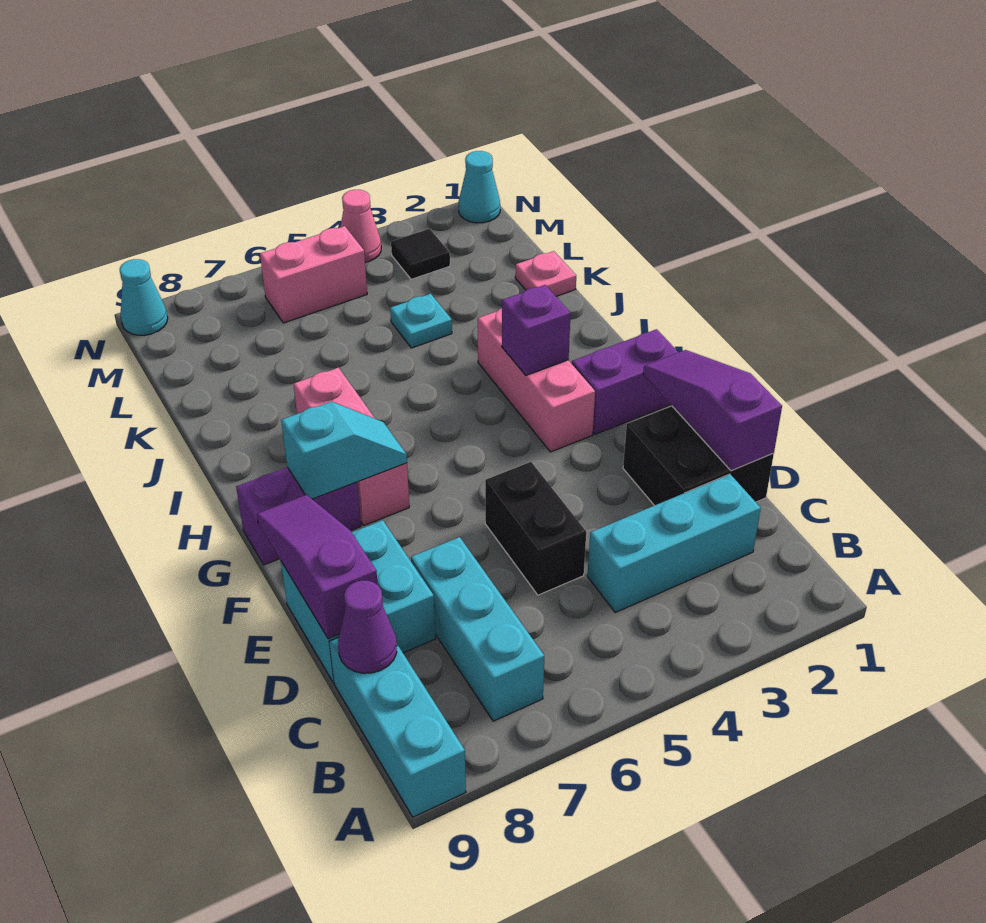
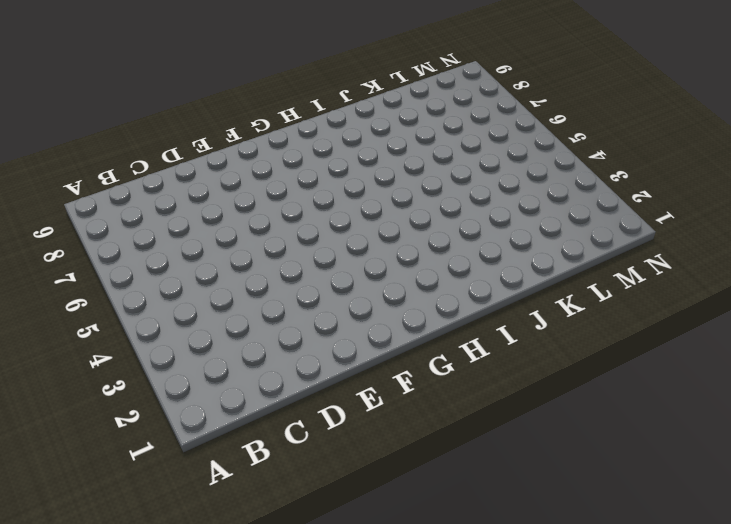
none -> cyan brick A9:C9 level 1
none -> cyan brick B7:D7 level 1
none -> cyan brick C2:C4 level 1

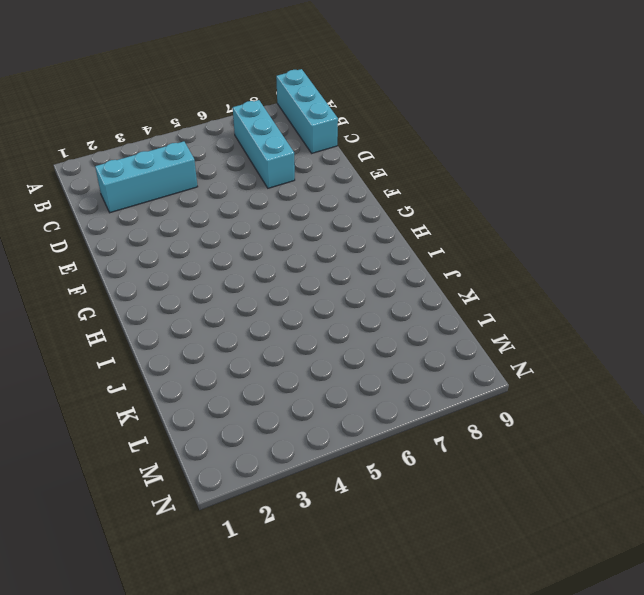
none -> black brick D1:E2 level 1
none -> black brick D5:E5 level 1
none -> cyan brick D8:E9 level 1

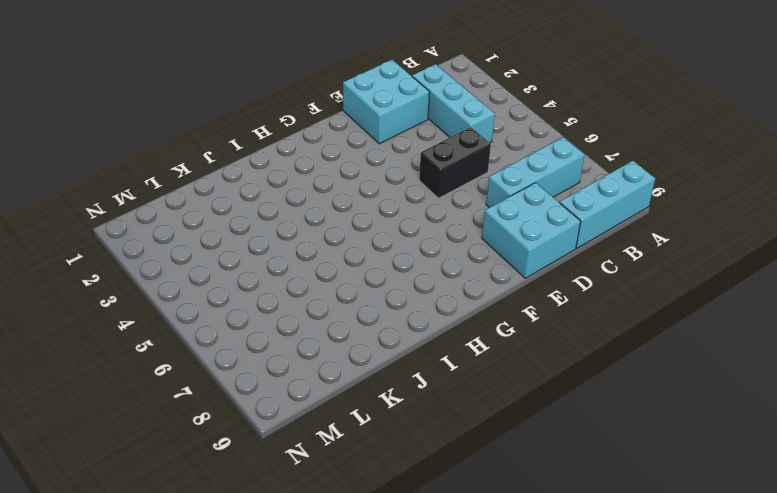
cyan brick D1:E2 level 1 -> black brick D1:E2 level 1
none -> purple brick G1:G2 level 1
none -> pink brick G3:I3 level 1
none -> pink brick G7:I7 level 1

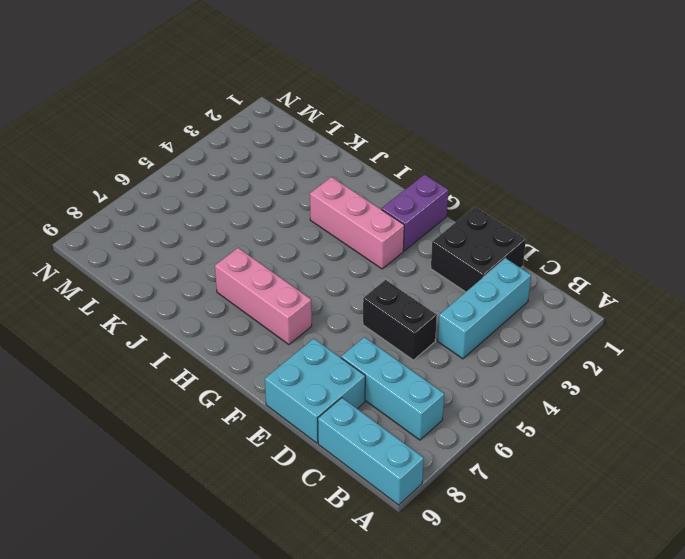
none -> purple brick G8:G9 level 1
none -> pink plate K1 level 1
none -> cyan plate K4 level 1

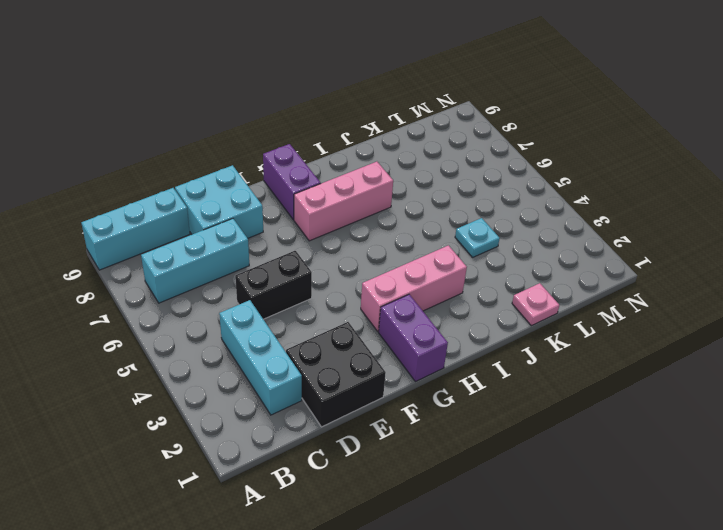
none -> black tile M3 level 1
none -> pink brick M5:M6 level 1
none -> cyan cone N1 level 1

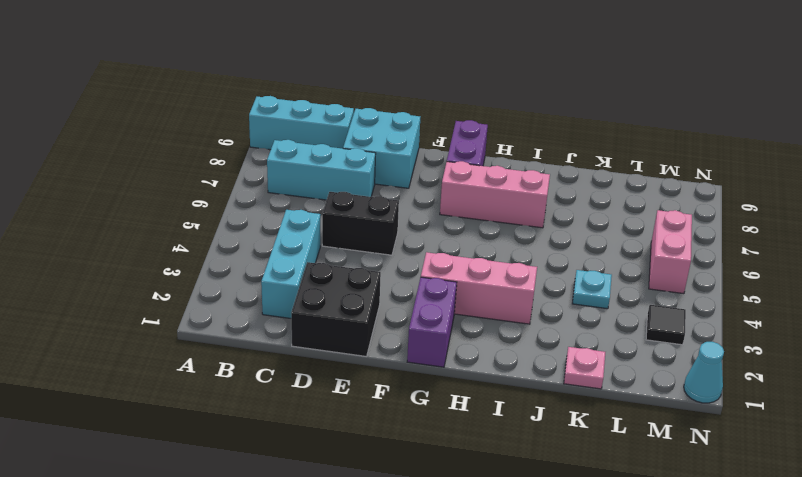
none -> pink cone N4 level 1
none -> cyan cone N9 level 1
none -> purple cone C9 level 2

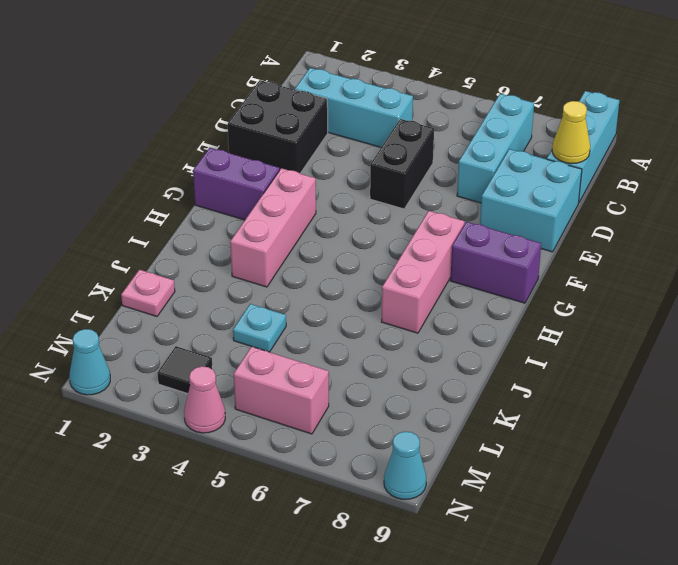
yellow cone C9 level 2 -> purple cone C9 level 2
none -> purple slope D1:F1 level 2 top D
none -> purple slope D9:F9 level 2 top D
none -> cyan slope G7:G8 level 2 top 8

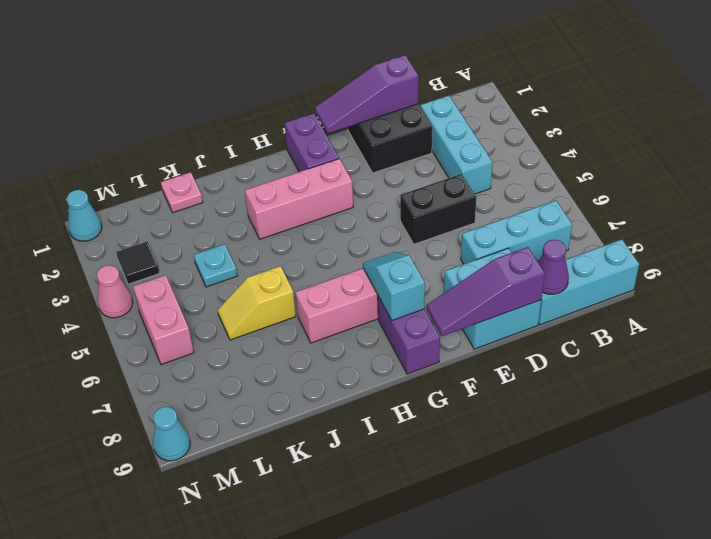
yellow slope J6:K6 level 1 top J -> none
none -> purple brick H3 level 2

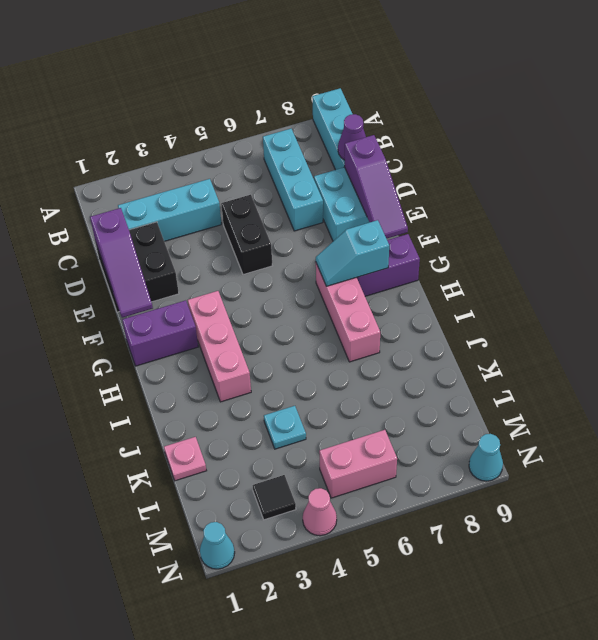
none -> purple brick H3 level 2

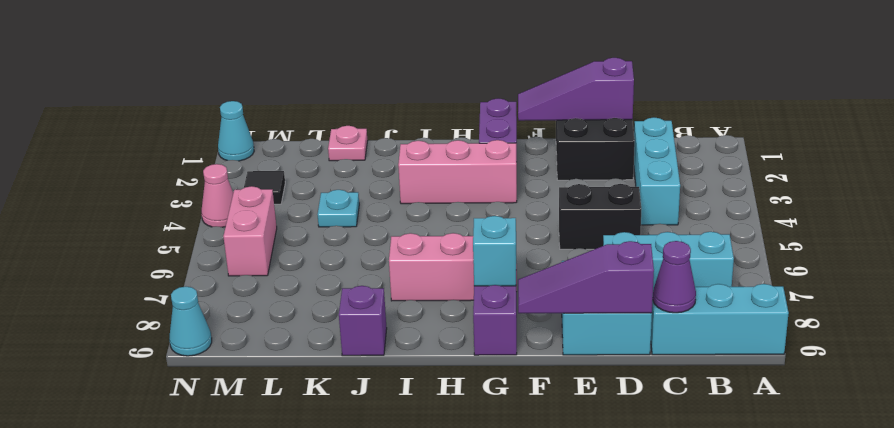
purple brick J9 level 1 -> purple brick H3 level 2

